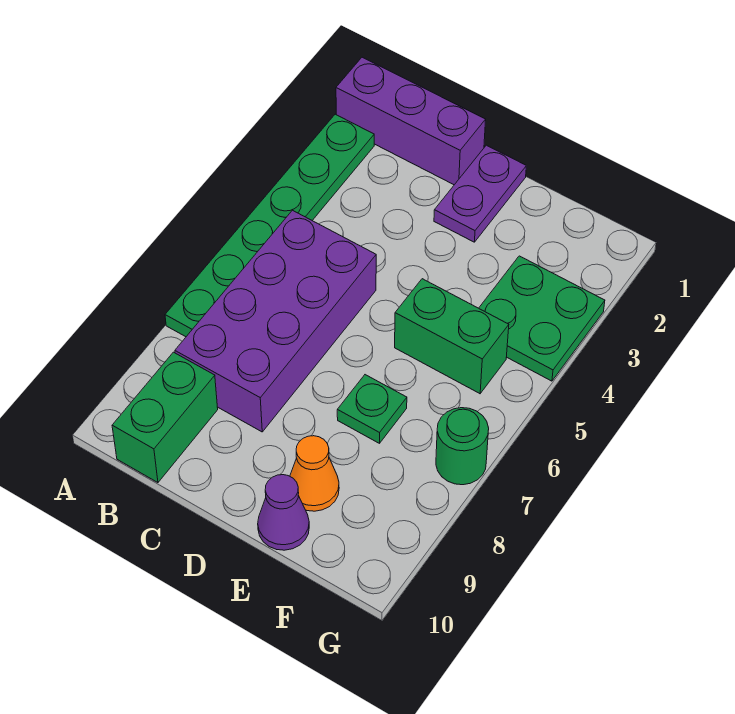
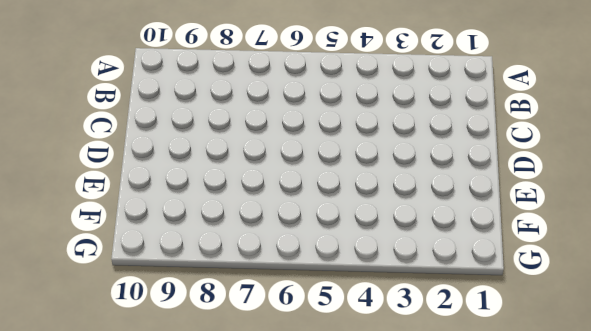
none -> purple brick A1:C1 level 1
none -> green plate A2:A7 level 1

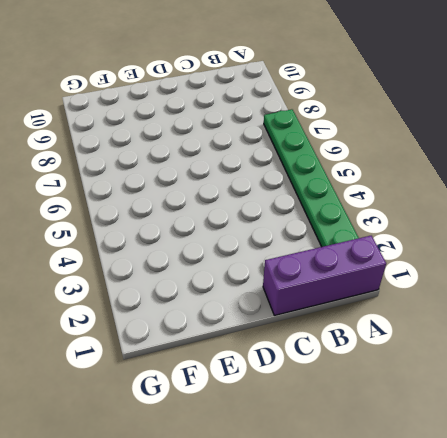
none -> purple brick B5:C8 level 1
none -> green brick B9:B10 level 1

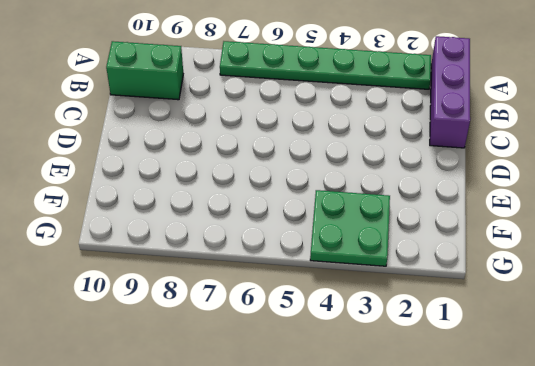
none -> purple brick B5:C8 level 1
none -> purple plate D1:D2 level 1

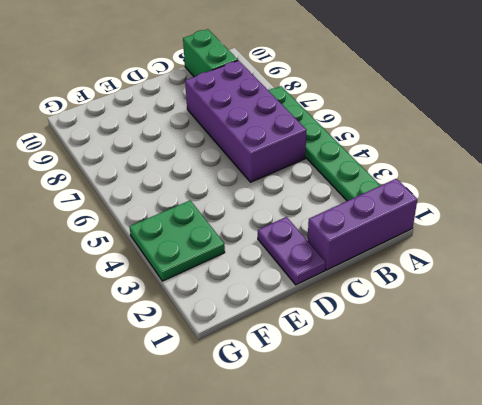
none -> green brick E5:F5 level 1
none -> green plate E7 level 1

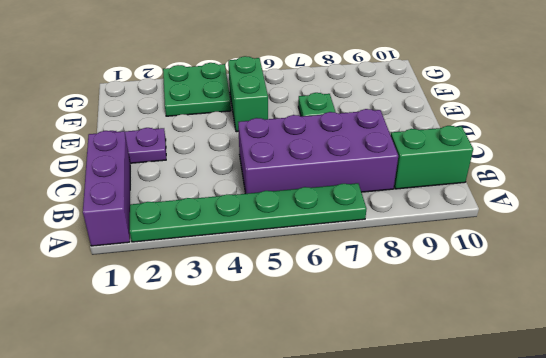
none -> orange cone E9 level 1
none -> purple cone E10 level 1

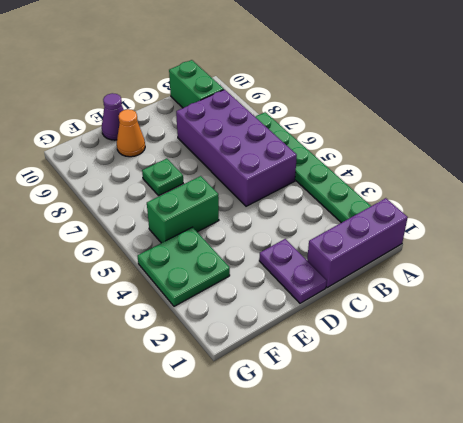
none -> green round brick G7 level 1

